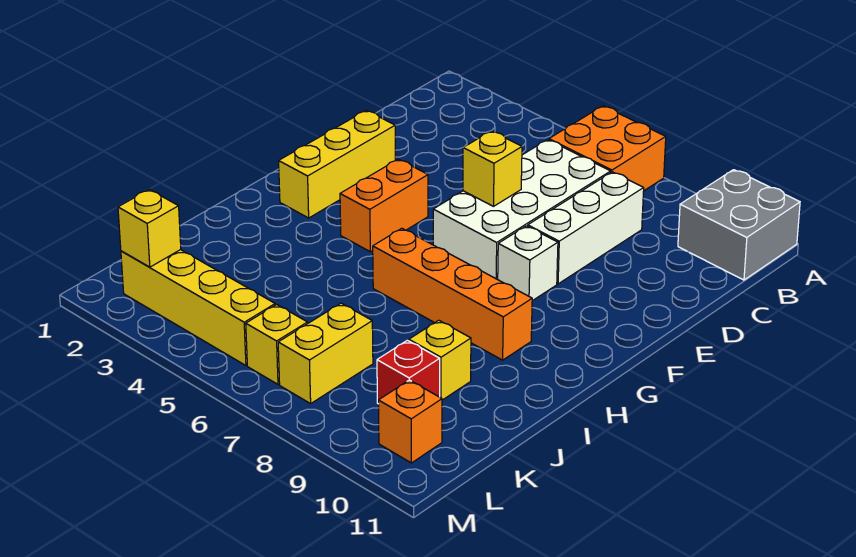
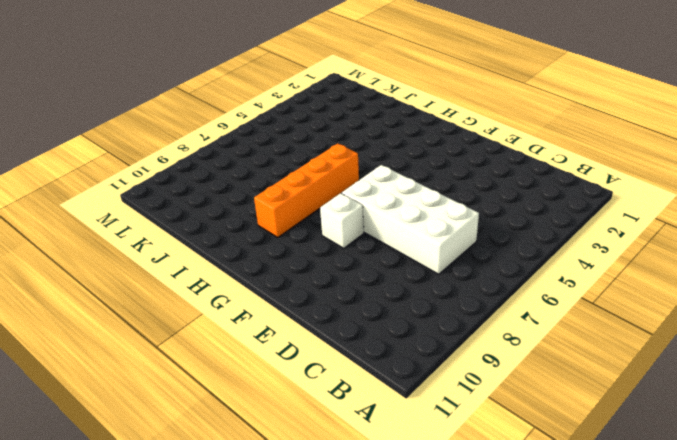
none -> orange brick A6:B7 level 1
none -> grey brick A10:B11 level 1
none -> white brick C8:E8 level 1

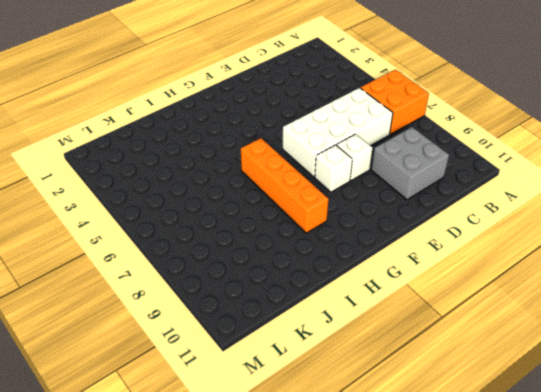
grey brick C9:D10 level 1 -> grey brick A10:B11 level 1
white brick E8 level 1 -> white brick C8:E8 level 1
none -> yellow brick E2:G2 level 1
none -> orange brick F4:G4 level 1
none -> yellow brick J9 level 1

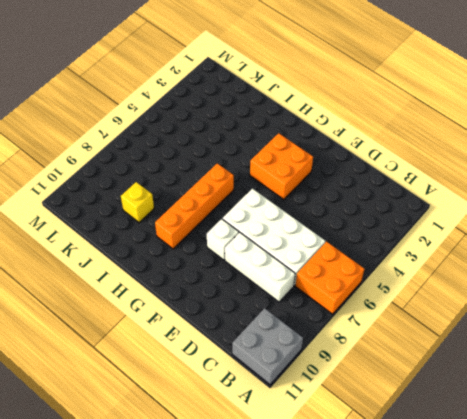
orange brick F3:G4 level 1 -> orange brick F4:G4 level 1
none -> yellow brick E2:G2 level 1
none -> yellow brick K7:L7 level 1
none -> red brick K9 level 1

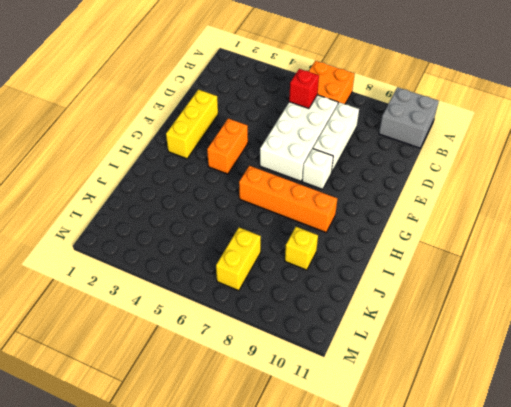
red brick C6 level 2 -> red brick K9 level 1
none -> yellow brick L2:L5 level 1
none -> yellow brick L6 level 1
none -> orange brick L10 level 1

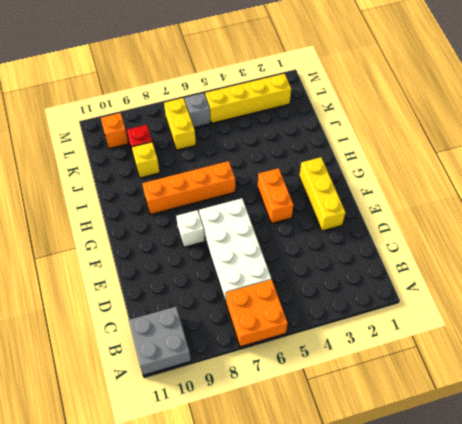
grey brick L6 level 1 -> yellow brick L6 level 1
none -> white brick C8:E8 level 1
none -> yellow brick E6 level 2
none -> yellow brick L2 level 2

